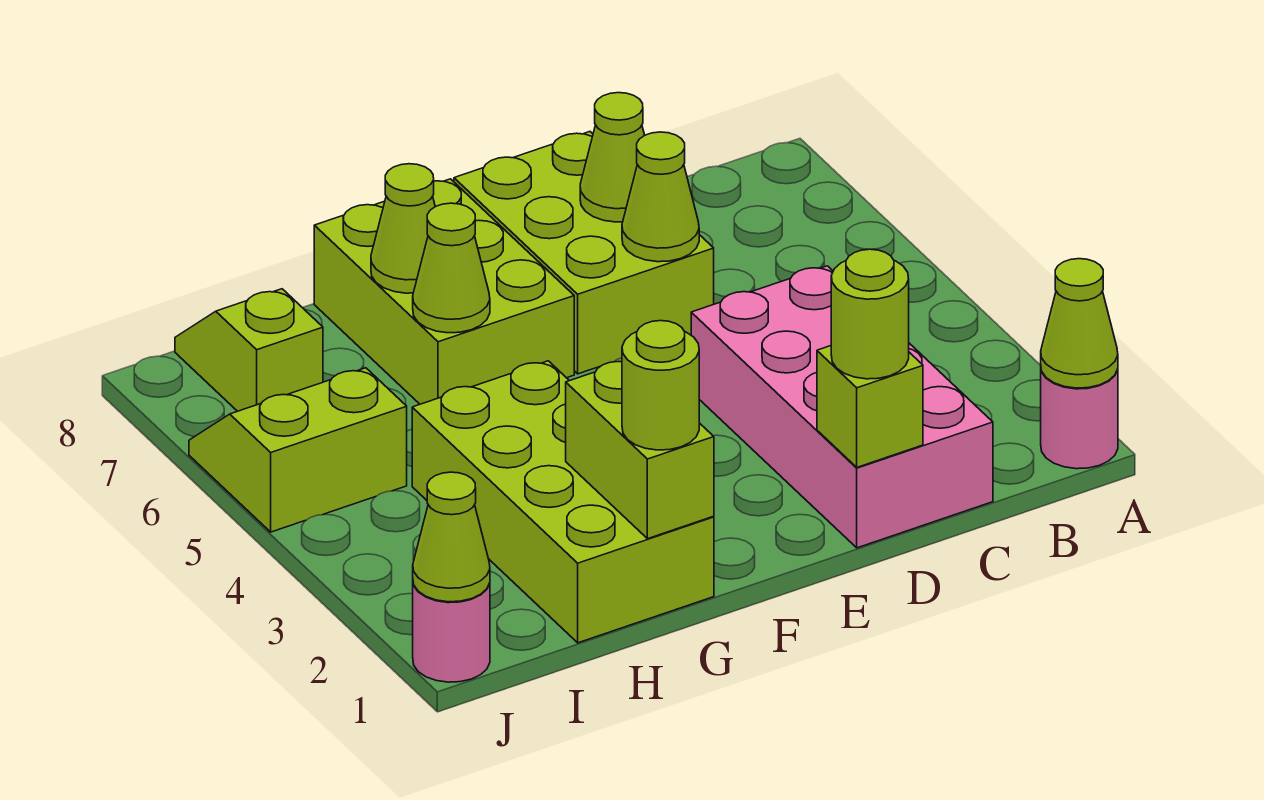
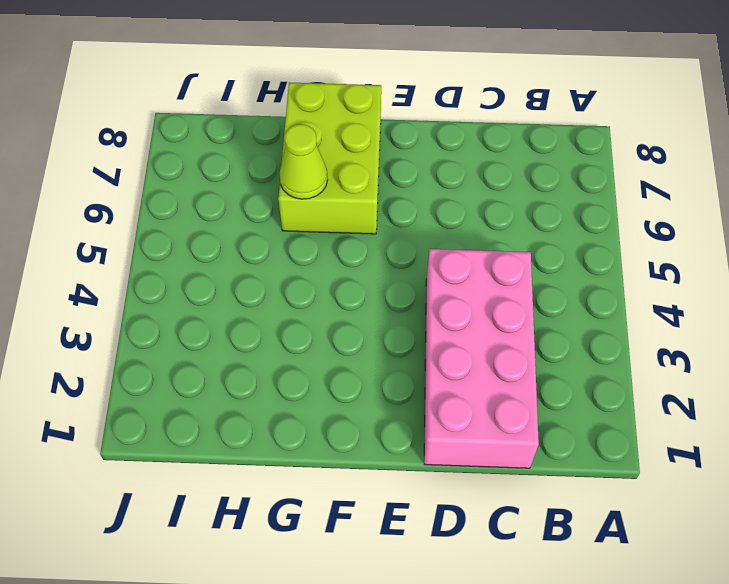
none -> pink round brick A1 level 1
none -> lime brick D6:E8 level 1
none -> lime brick G1:H4 level 1

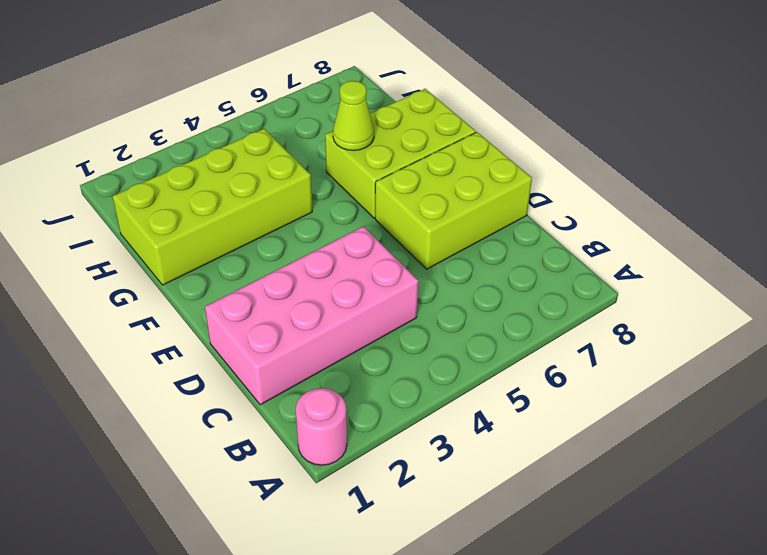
none -> lime slope I5:J6 level 1 top 5
none -> lime slope I7:I8 level 1 top 7
none -> pink round brick J1 level 1

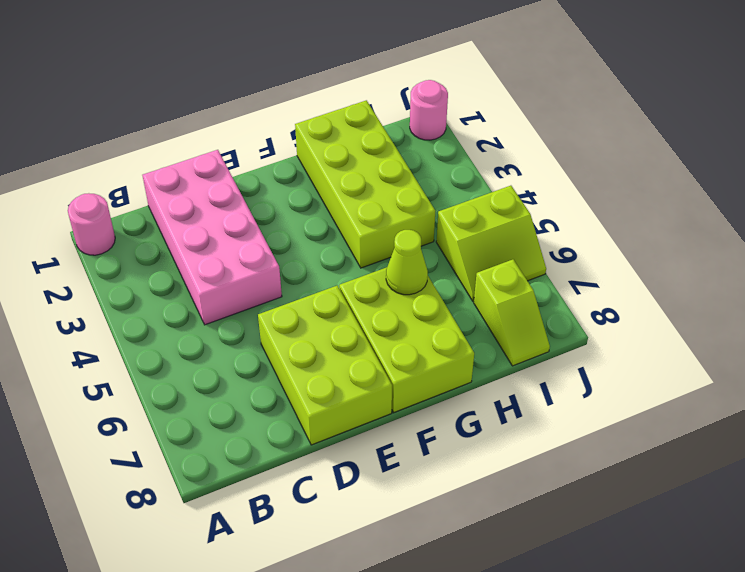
none -> lime cone A1 level 2
none -> lime brick D1 level 2
none -> lime cone D6 level 2

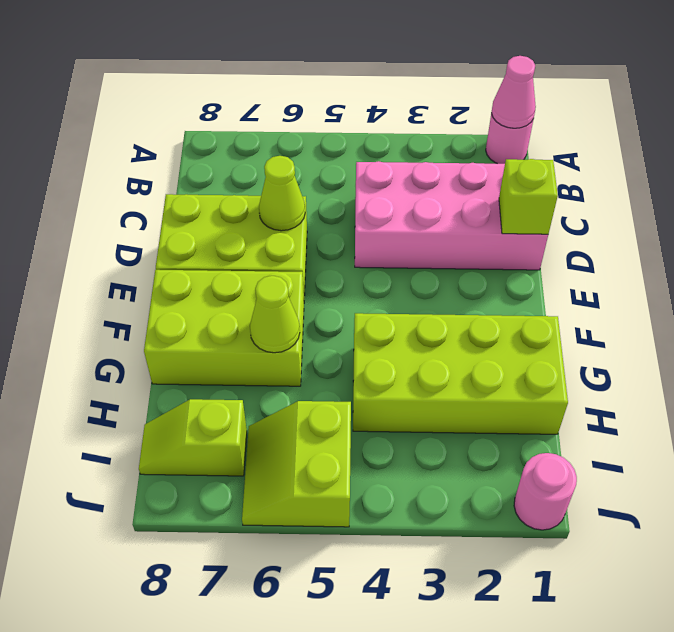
pink cone A1 level 2 -> lime cone A1 level 2
none -> lime cone D7 level 2
none -> lime brick G1:G2 level 2
none -> lime cone G7 level 2

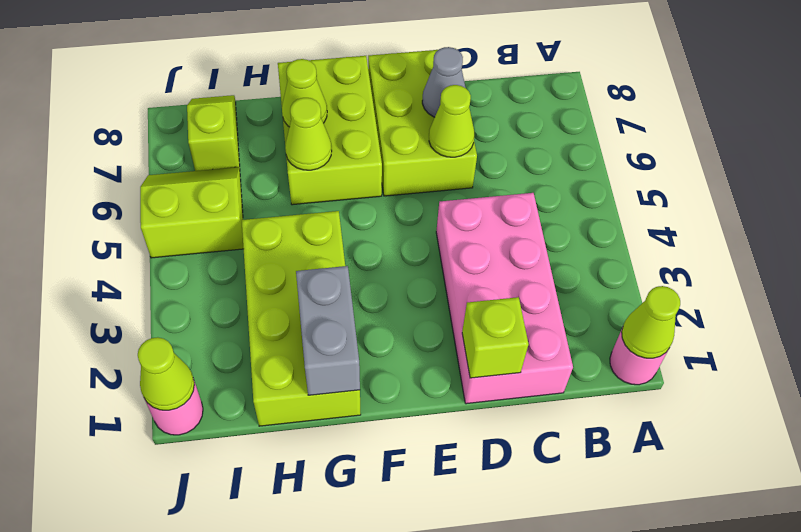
grey cone D7 level 2 -> lime cone D7 level 2
grey brick G1:G2 level 2 -> lime brick G1:G2 level 2
none -> lime round brick D1 level 3
none -> lime round brick G1 level 3

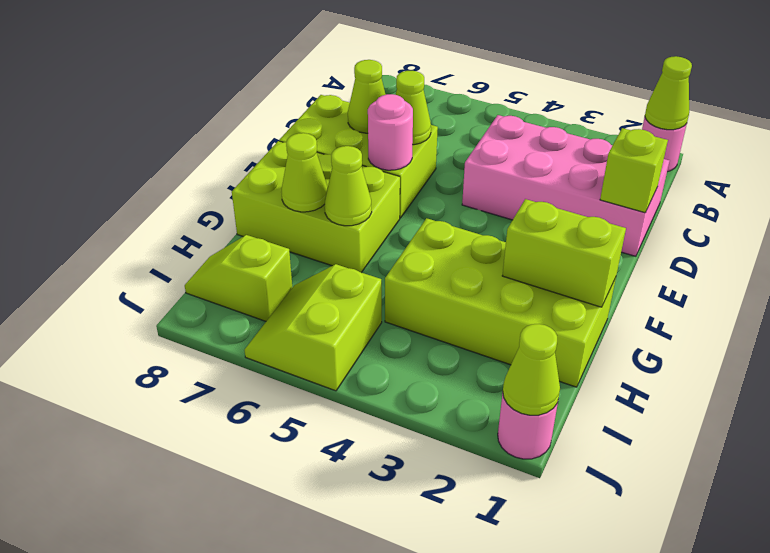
pink round brick E6 level 2 -> none
none -> lime round brick D1 level 3
none -> lime round brick G1 level 3

